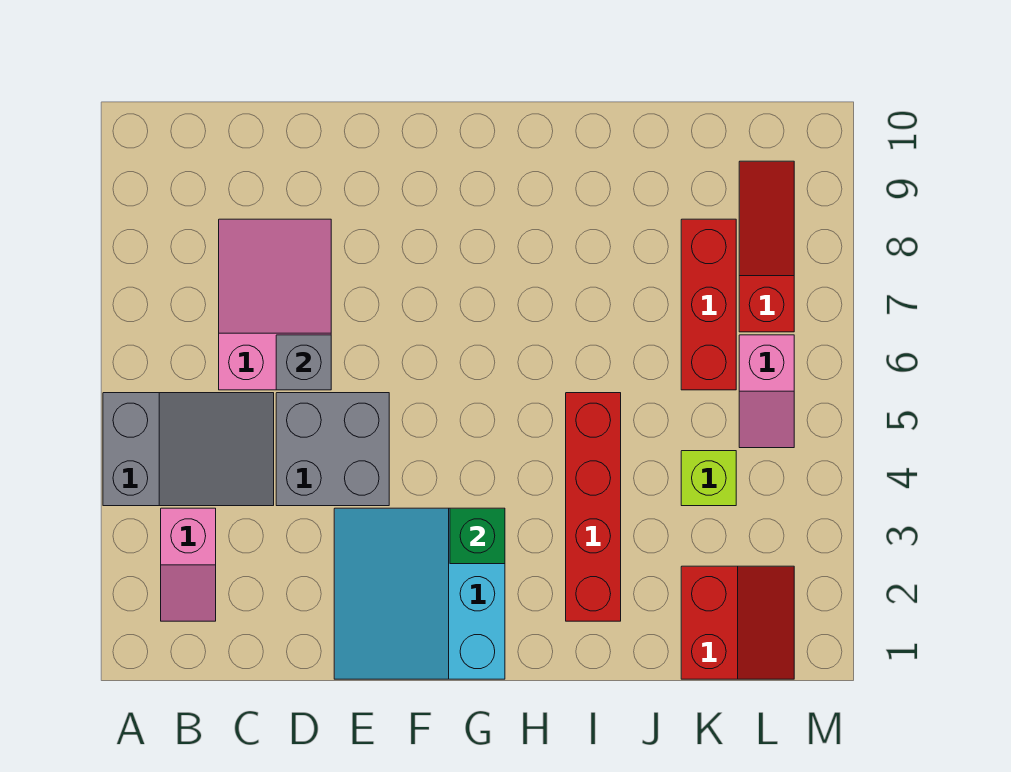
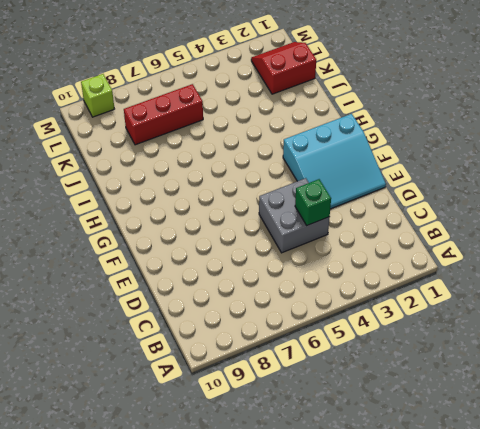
green brick D4 level 2 -> green brick G3 level 2
lime brick M9 level 1 -> lime brick K4 level 1
none -> grey slope A4:C5 level 1 top A
none -> pink slope B2:B3 level 1 top 3
none -> pink slope C6:D8 level 1 top 6

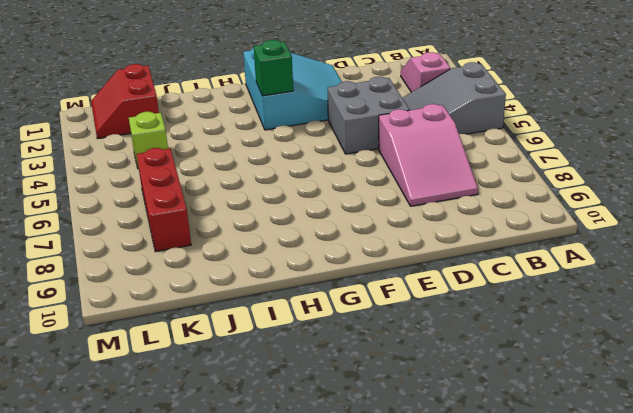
none -> red brick I2:I5 level 1
none -> pink slope L5:L6 level 1 top 6
none -> red slope L7:L9 level 1 top 7

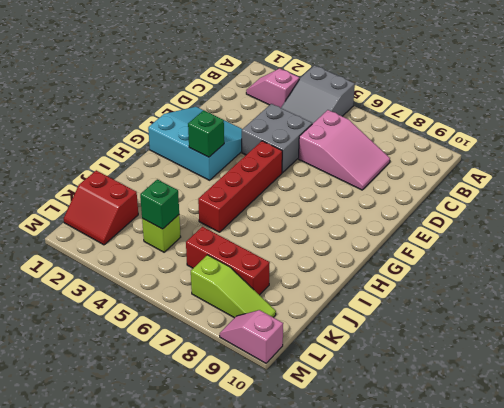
red brick F5:I5 level 1 -> red brick I2:I5 level 1
green brick K4 level 2 -> none
lime slope L7:L9 level 1 top 7 -> red slope L7:L9 level 1 top 7
pink slope M9:M10 level 1 top 10 -> pink slope L5:L6 level 1 top 6
none -> grey brick D6 level 2

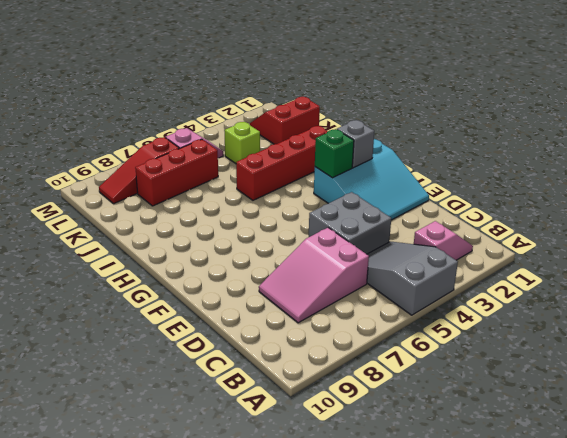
grey brick G2 level 2 -> grey brick D6 level 2

